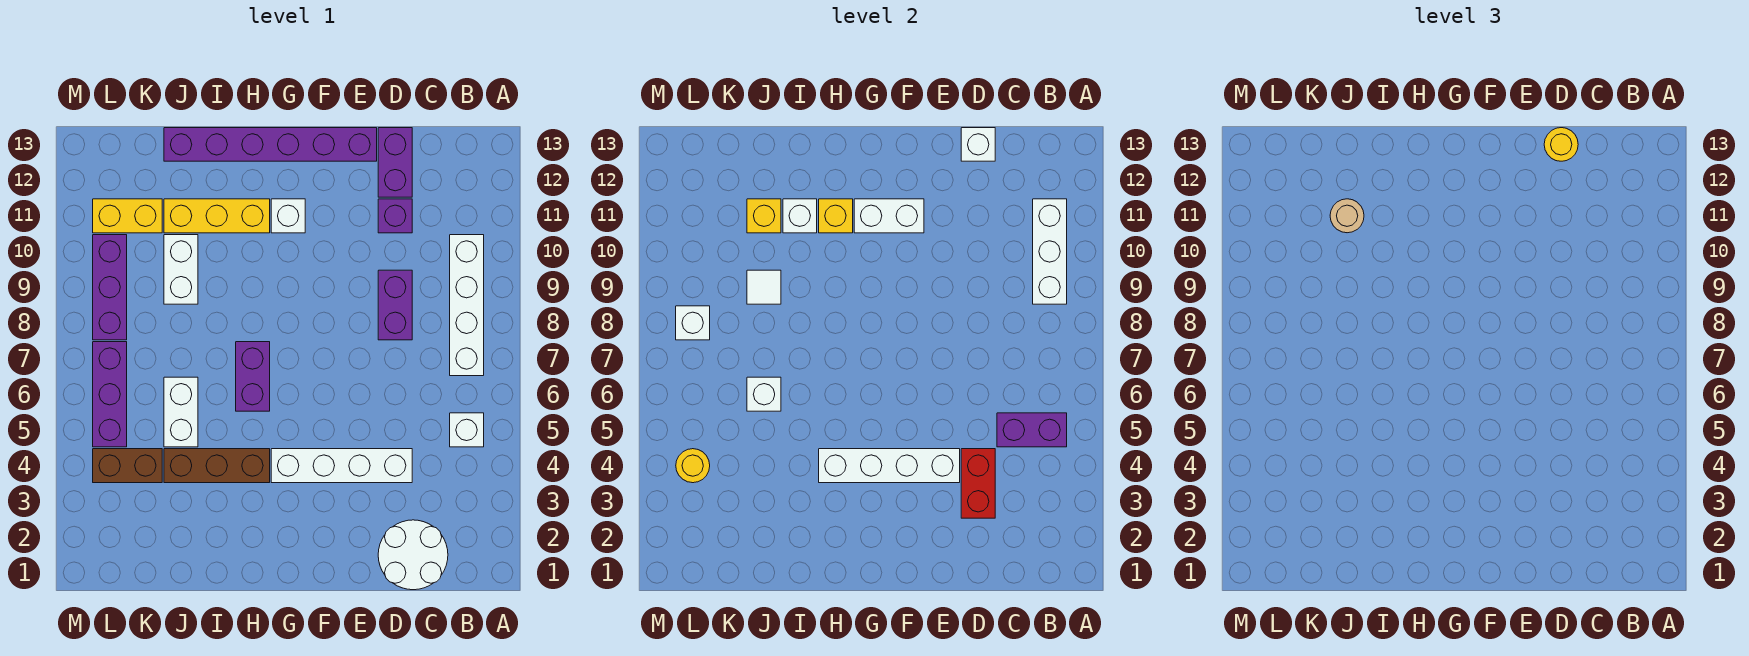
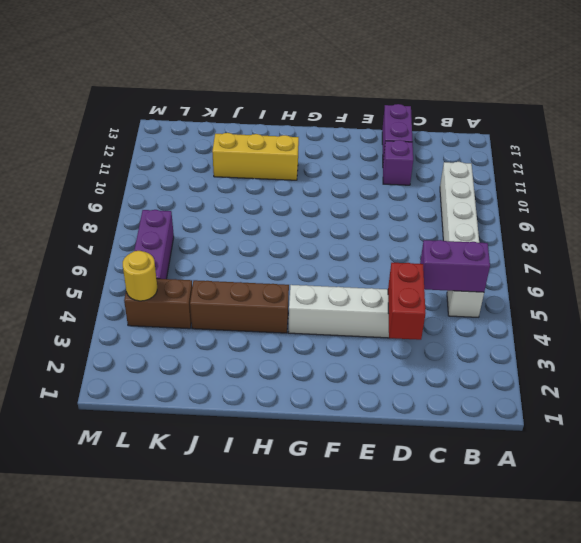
none -> white round brick C1:D2 level 1
none -> purple brick D8:D9 level 1
none -> purple brick E13:J13 level 1
none -> white brick G11 level 1

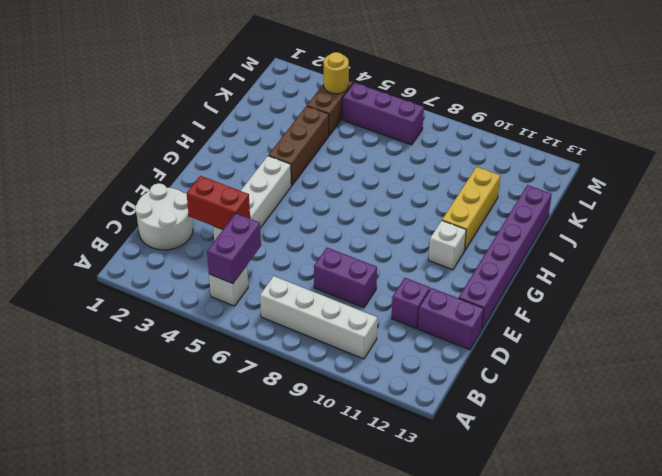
none -> purple brick H6:H7 level 1
none -> white brick J5:J6 level 1
none -> white brick J9:J10 level 1
none -> yellow brick K11:L11 level 1

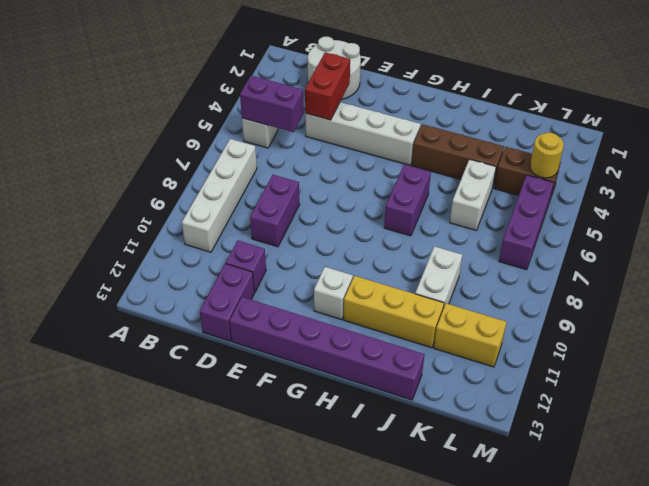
none -> purple brick L8:L10 level 1
none -> white brick B9:B11 level 2
none -> white brick D13 level 2
none -> white brick E4:H4 level 2

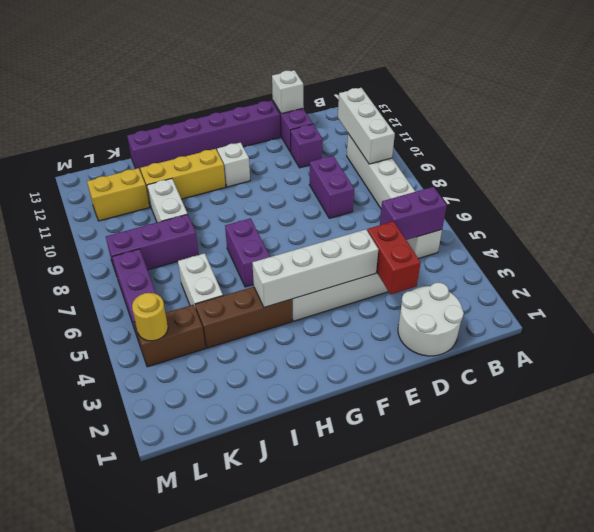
purple brick J8:L8 level 1 -> purple brick L8:L10 level 1
none -> white brick F11:G11 level 2
none -> yellow brick H11 level 2
none -> white brick I11 level 2
none -> white brick J6 level 2

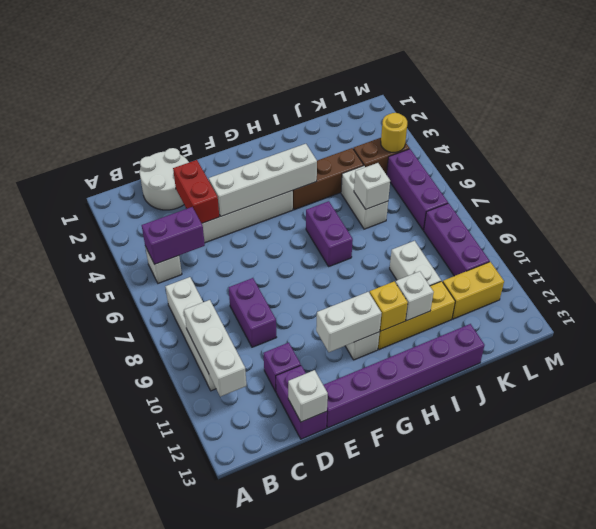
none -> white tile J9 level 2
none -> yellow brick J11 level 2
none -> white brick L8 level 2
none -> yellow round brick D13 level 3

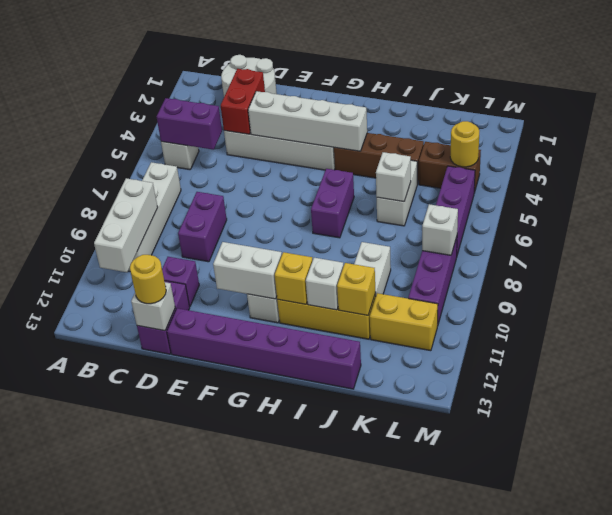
none -> white tile J9 level 2
none -> tan round brick J11 level 3

